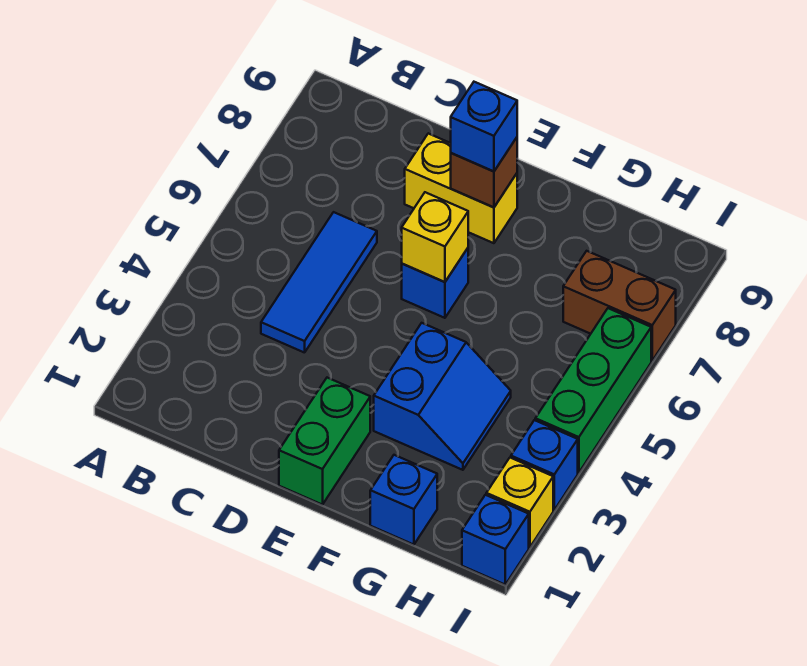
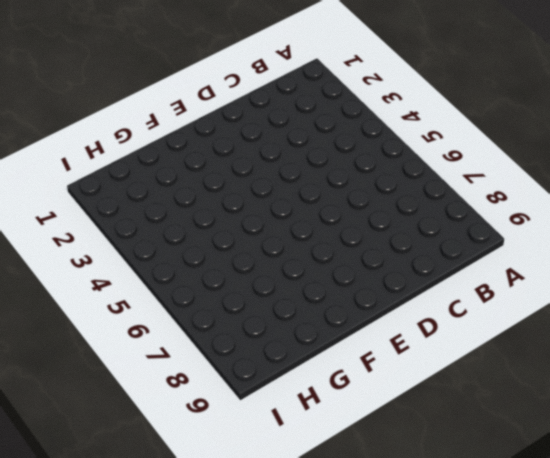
none -> blue tile C4:C6 level 1
none -> yellow brick D8:E8 level 1
none -> green brick E1:E2 level 1

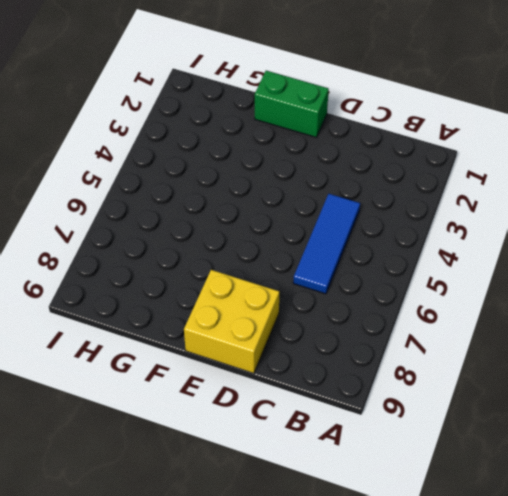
yellow brick D8:E9 level 1 -> yellow brick D8:E8 level 1
green brick E1:F1 level 1 -> green brick E1:E2 level 1
none -> blue brick E6 level 1
none -> blue slope F3:G4 level 1 top F
none -> blue brick G1 level 1

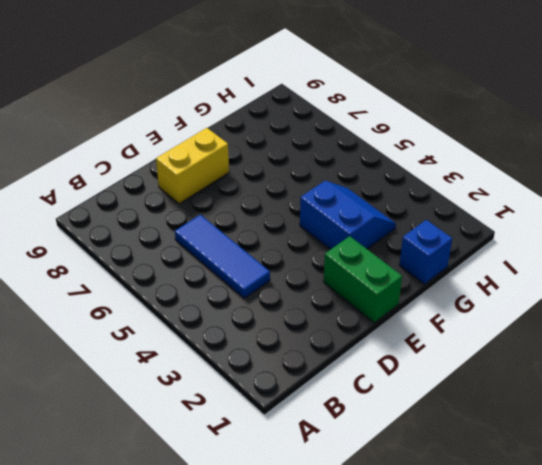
none -> blue brick E6 level 1
none -> brown brick H7:I7 level 1
none -> blue brick I1 level 1

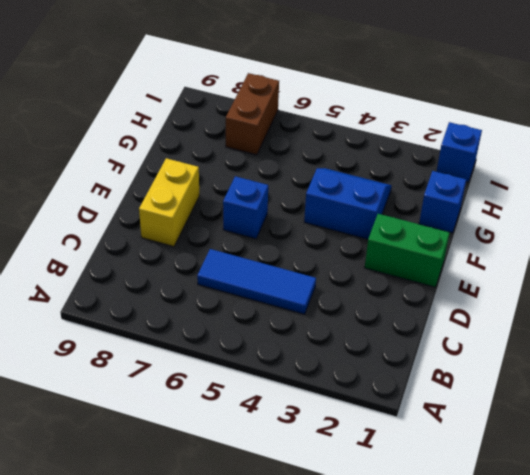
none -> yellow brick I2 level 1
none -> blue brick I3 level 1
none -> green brick I4:I6 level 1

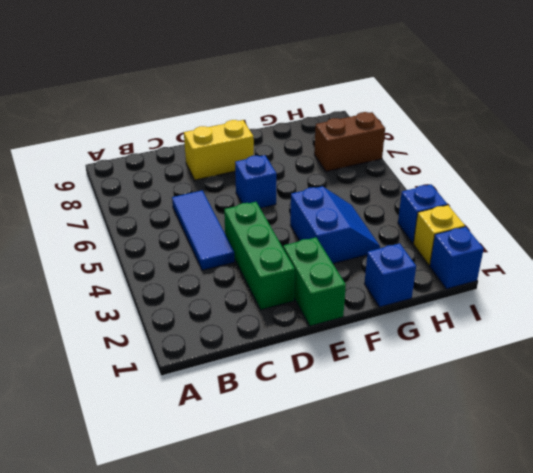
green brick D2:D4 level 1 -> green brick I4:I6 level 1
none -> yellow brick E6 level 2
none -> brown brick E8 level 2
none -> blue brick E8 level 3

